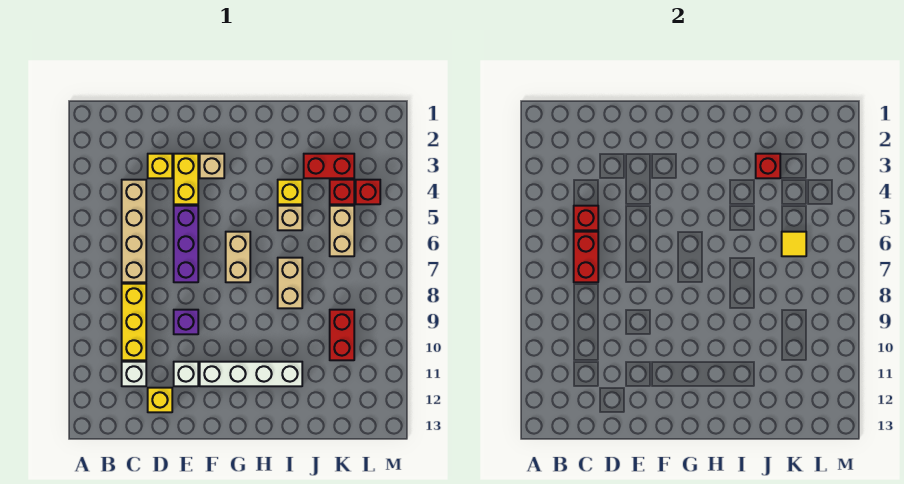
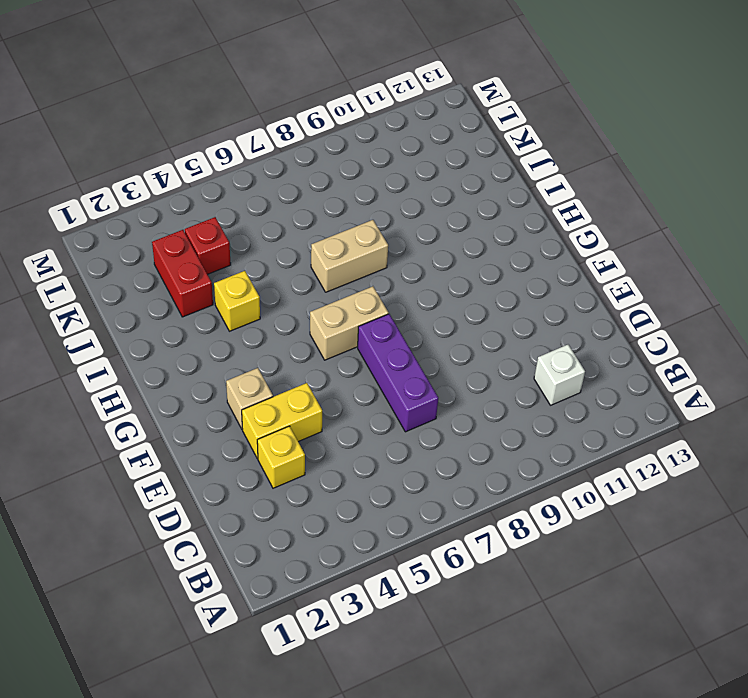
purple brick D7:F7 level 1 -> purple brick E5:E7 level 1
none -> tan brick C4:C7 level 1
none -> yellow brick C8:C10 level 1
none -> yellow brick D12 level 1

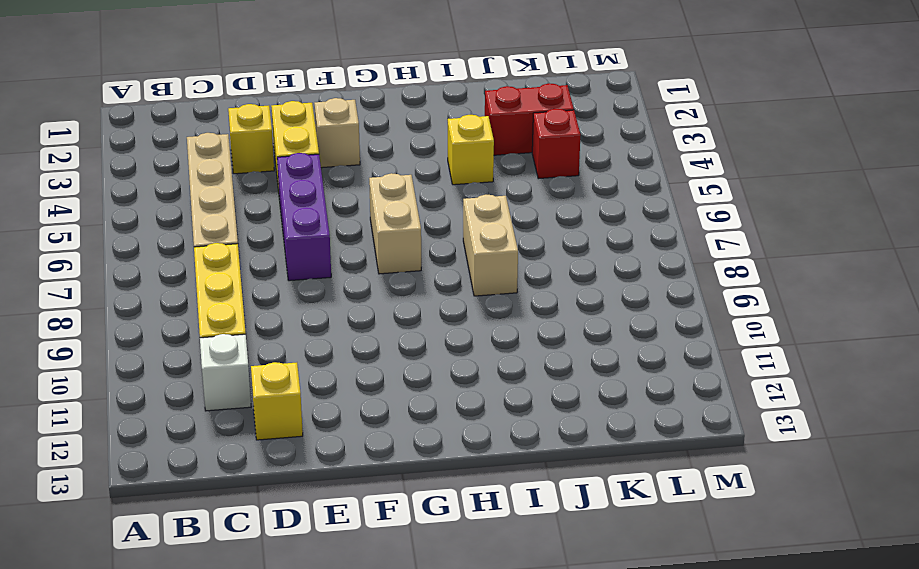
none -> purple brick E9 level 1
none -> white brick E11 level 1
none -> white brick F11:I11 level 1

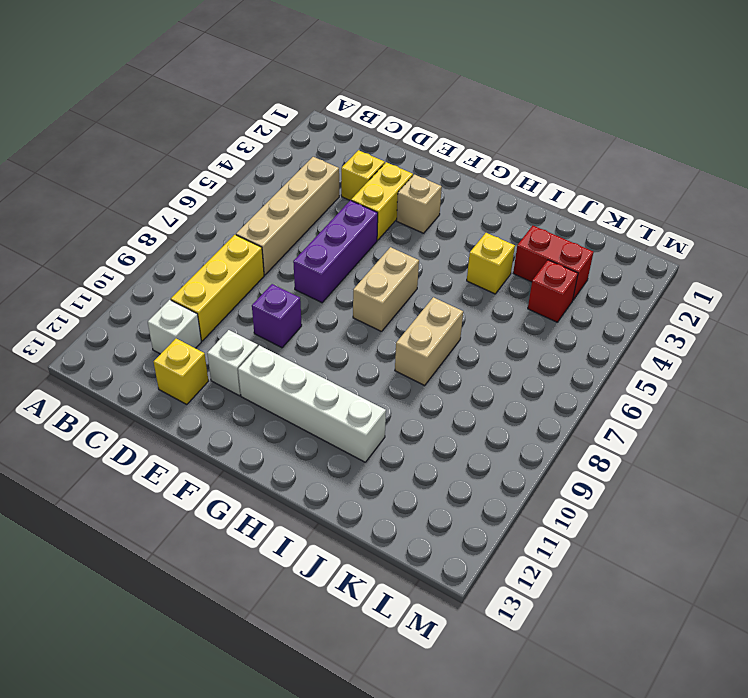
none -> tan brick I5 level 1
none -> tan brick K5:K6 level 1
none -> red brick K9:K10 level 1

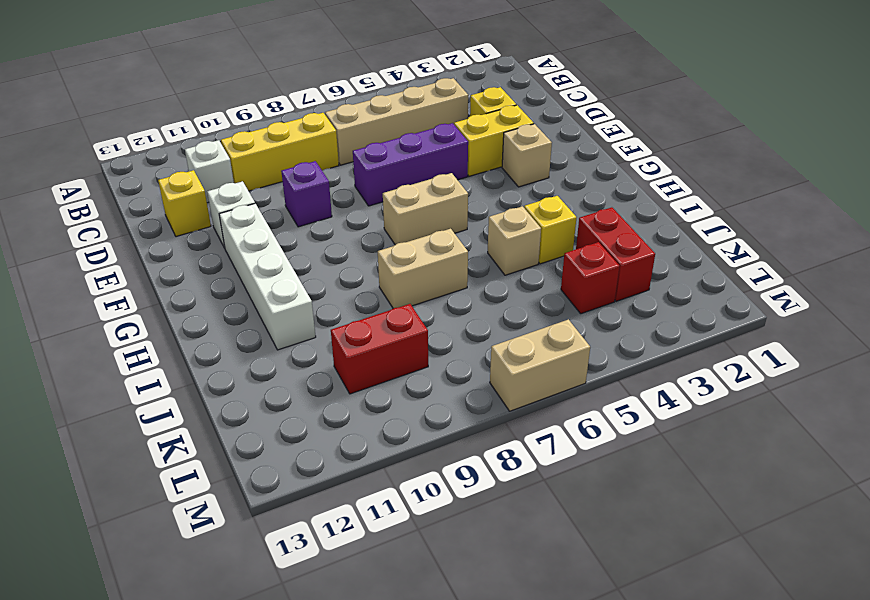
tan brick M6:M7 level 1 -> tan brick K5:K6 level 1
none -> red brick L4 level 1
none -> red brick C5 level 2
none -> red brick C6:C7 level 2

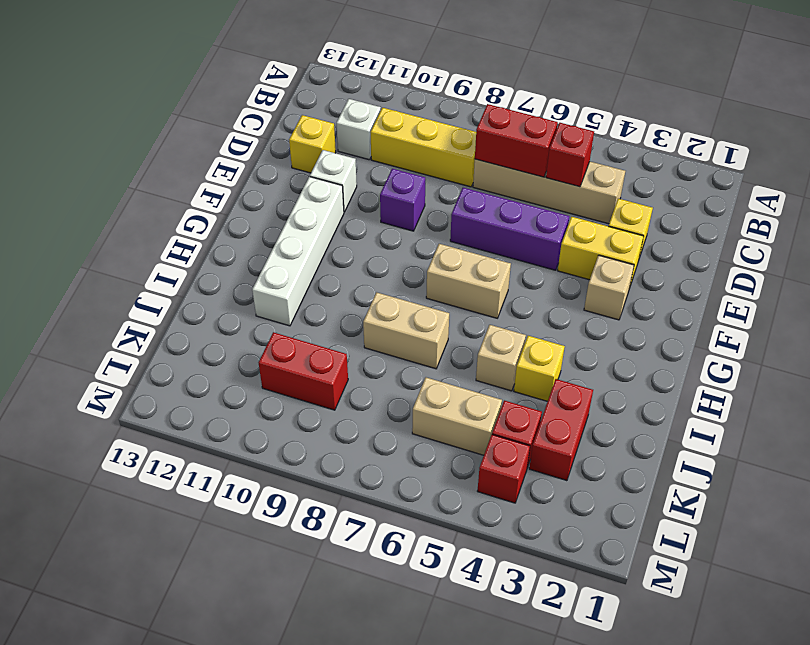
none -> red brick J3 level 2
none -> yellow tile K6 level 2

